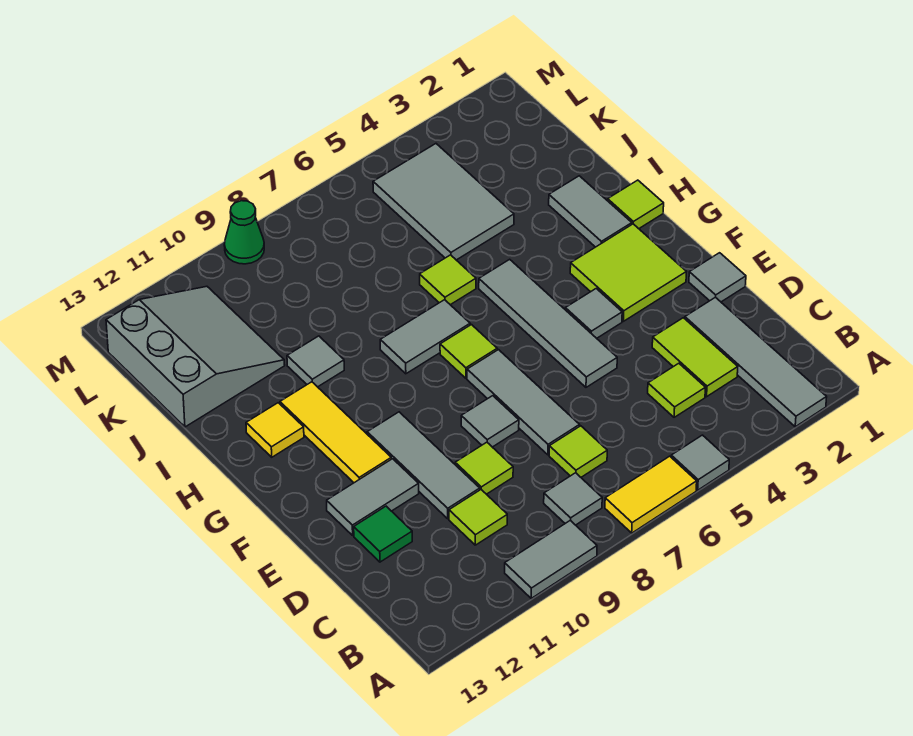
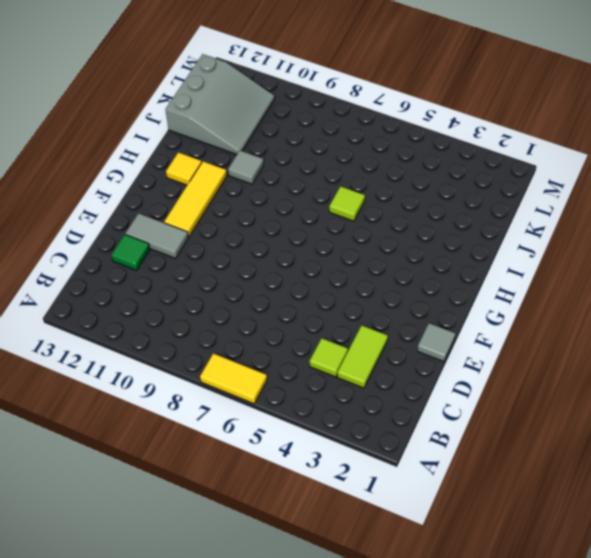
none -> grey tile A2:D2 level 1
none -> grey tile A5 level 1
none -> grey tile A9:A10 level 1
none -> grey tile B8 level 1

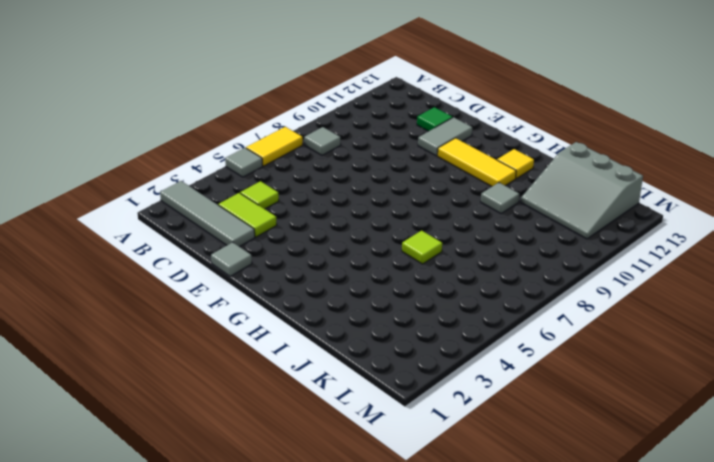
none -> grey tile A9:A10 level 1
none -> lime tile C7 level 1
none -> lime tile C10 level 1
none -> grey tile D7:F7 level 1

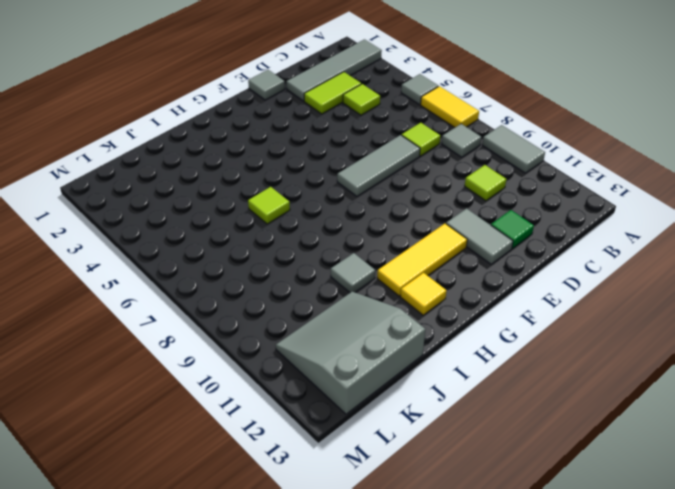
none -> lime tile D9 level 1
none -> grey tile D10:F10 level 1
none -> grey tile E5:H5 level 1
none -> grey tile E8 level 1

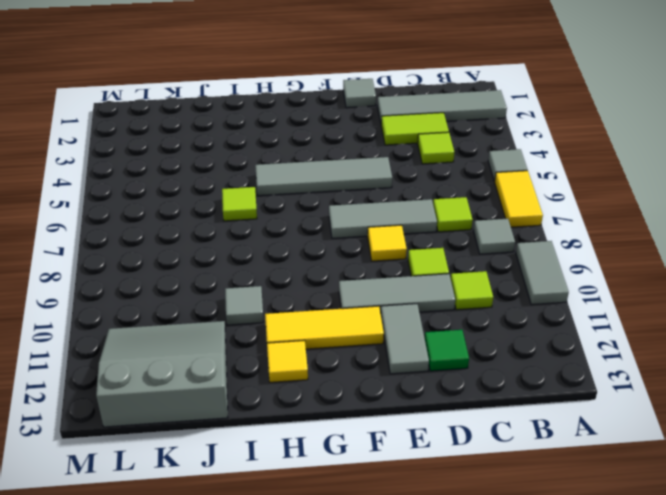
yellow tile E8 level 1 -> grey tile E8 level 1
none -> lime tile F2:G3 level 1
none -> grey tile F4 level 1
none -> lime tile G7 level 1
none -> lime tile H1 level 1

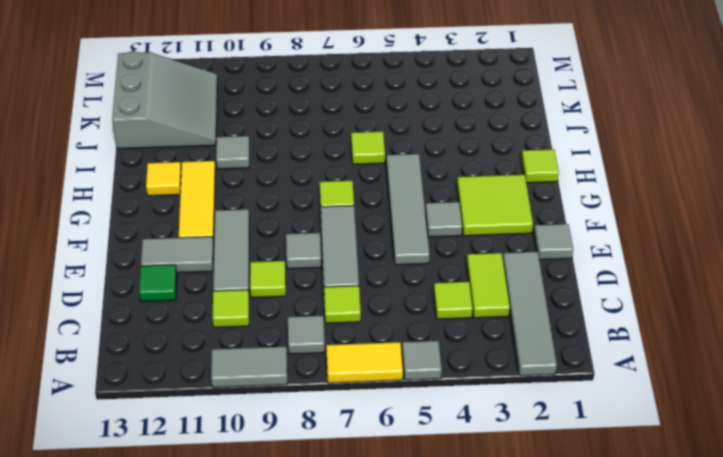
none -> grey tile H2:I2 level 1
none -> grey tile H7:H8 level 1
none -> grey tile J4:L5 level 1
none -> green cone M9 level 1

